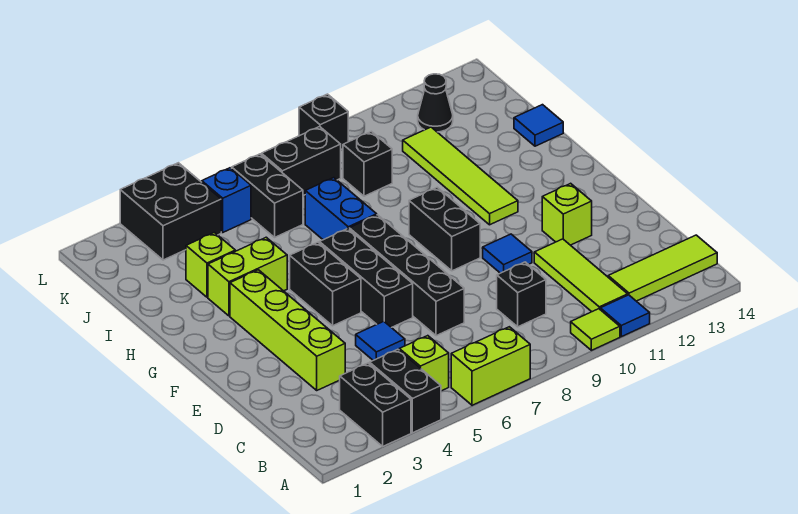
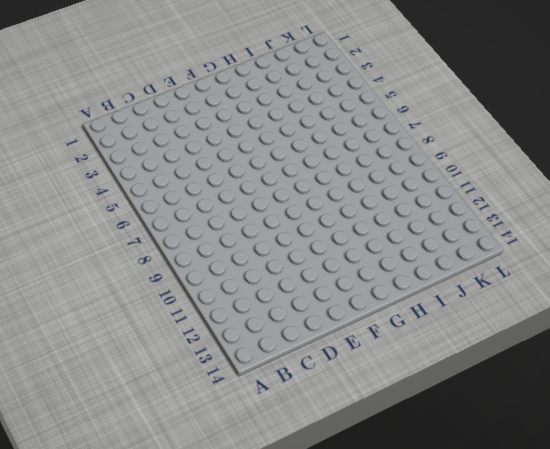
none -> black brick A3:B3 level 1
none -> black brick A4:B4 level 1
none -> lime brick A6:A7 level 1

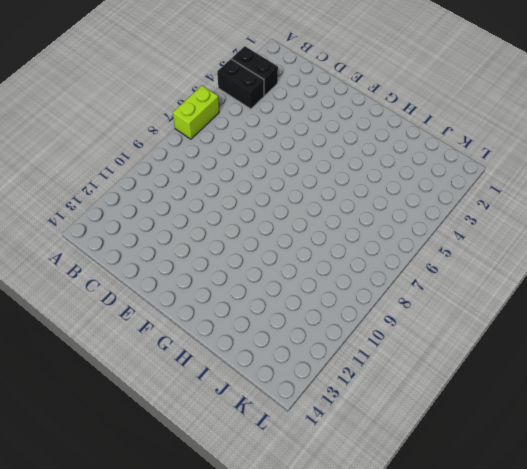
none -> lime tile A10 level 1
none -> blue tile A11 level 1
none -> lime brick B5 level 1

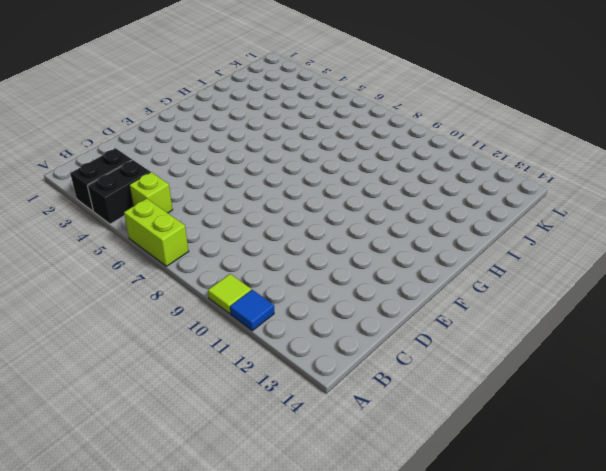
none -> lime tile B11:D11 level 1
none -> lime tile B12:B14 level 1
none -> black brick C9 level 1

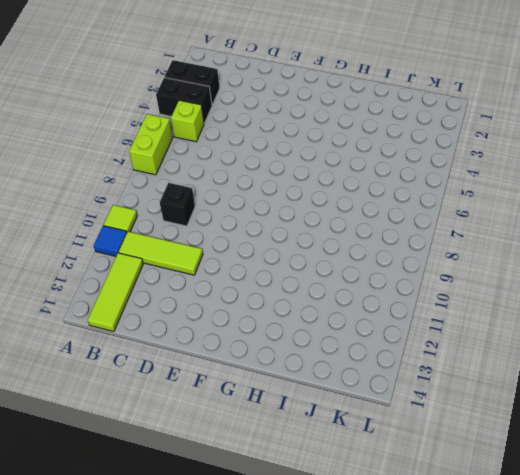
none -> lime brick D3:G3 level 1
none -> blue tile D5 level 1
none -> black brick D7:G7 level 1

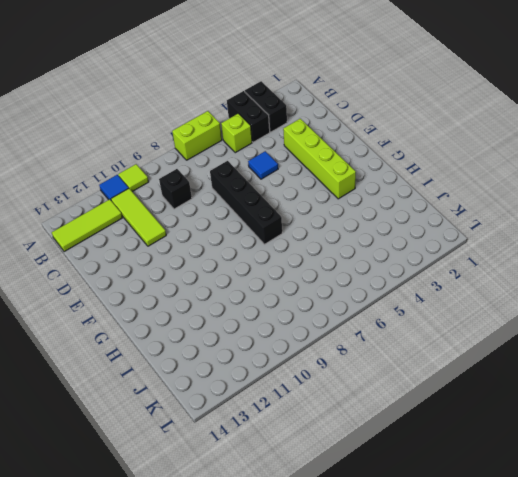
none -> black brick E6:G6 level 1
none -> blue tile E10 level 1
none -> lime brick E12 level 1

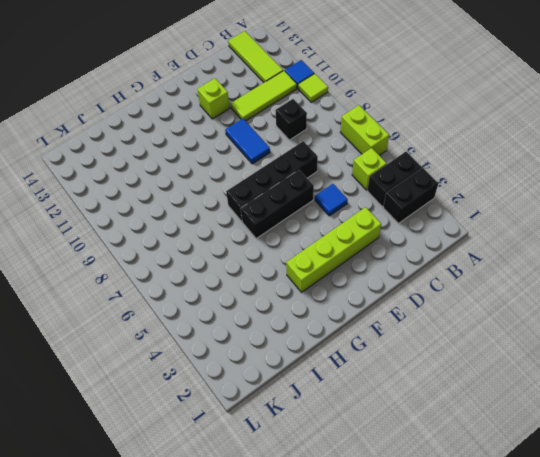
blue tile E9:E10 level 1 -> blue tile E10 level 1
none -> black brick F5:G5 level 1
none -> black brick F9:G9 level 1
none -> lime tile G11:J11 level 1

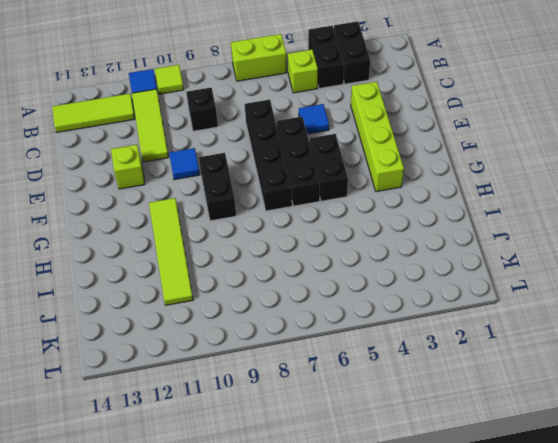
none -> lime brick H3:H4 level 1
none -> blue brick H7:I7 level 1
none -> lime brick I3 level 1

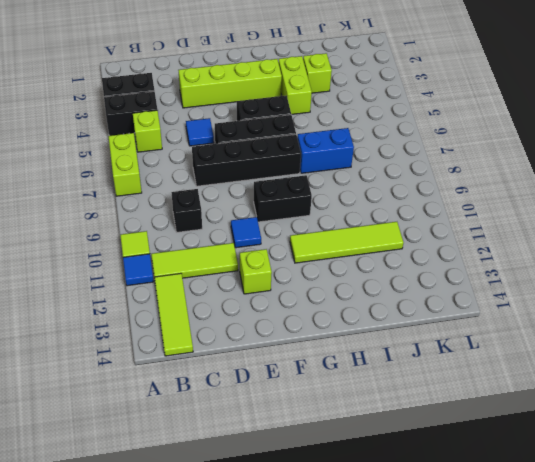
none -> blue tile I14 level 1
none -> black brick J6:K6 level 1
none -> black brick J9 level 1

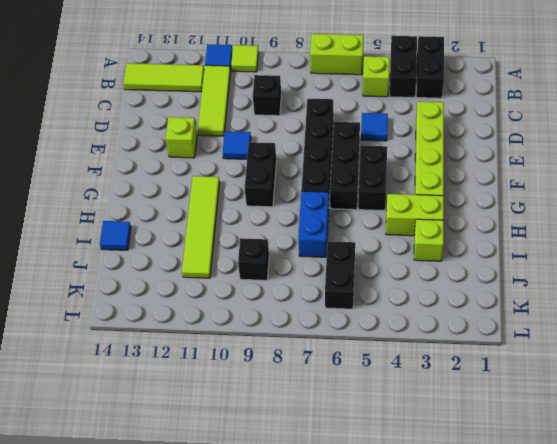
none -> black brick K3:L4 level 1
none -> blue brick K5 level 1
none -> black brick K7:K8 level 1

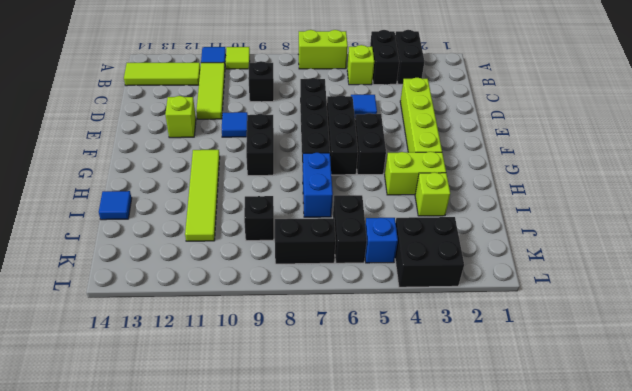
none -> black cone K12 level 1
none -> black brick L9 level 1

